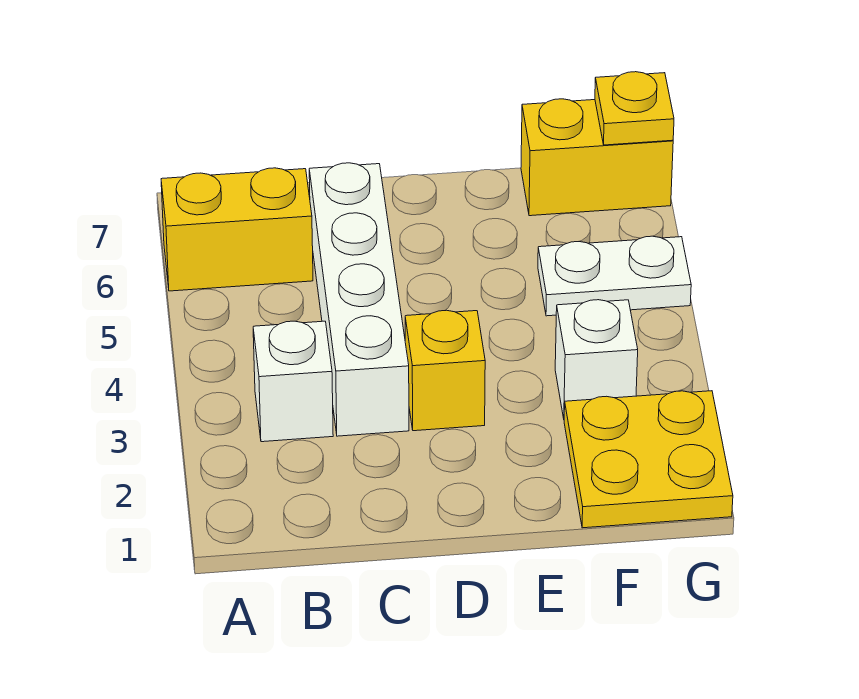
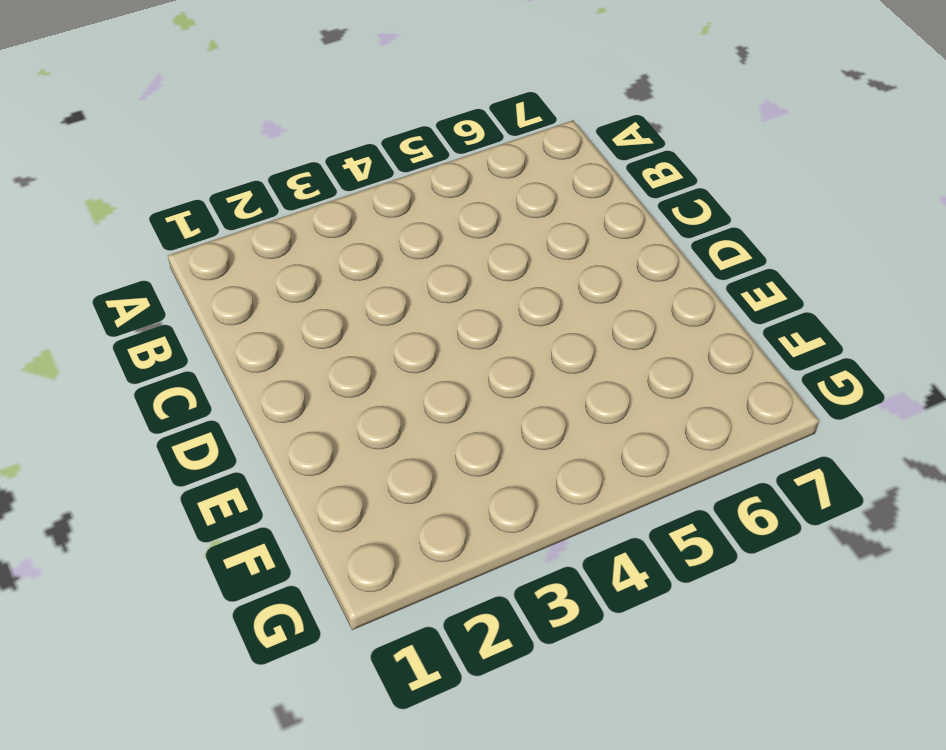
none -> yellow brick A6:B6 level 1
none -> white brick B3 level 1

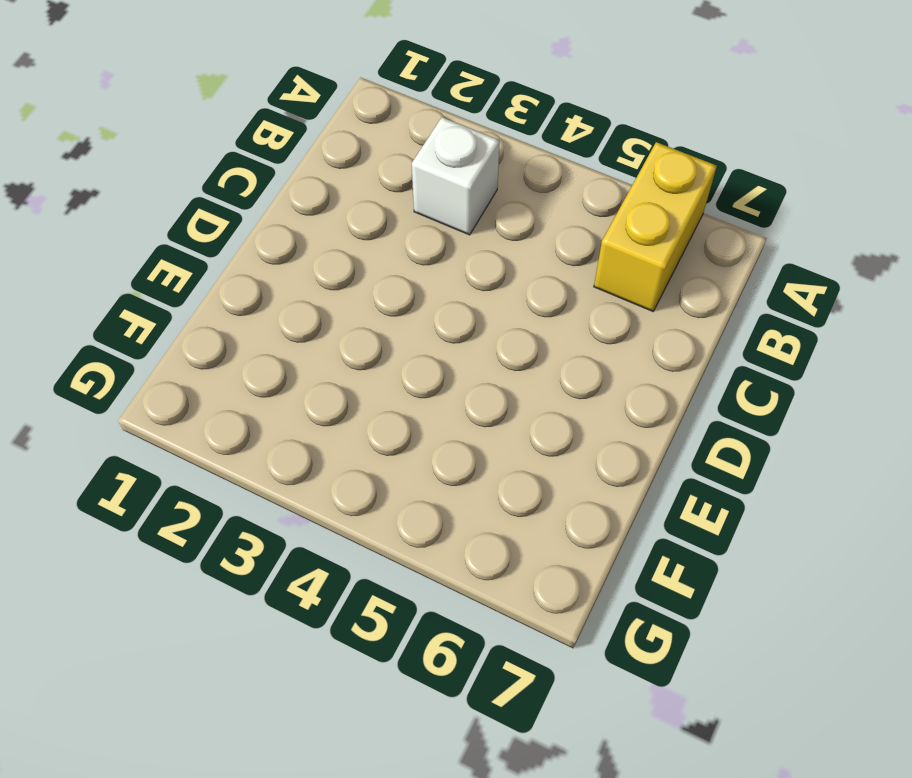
none -> white brick C3:C6 level 1
none -> yellow brick D3 level 1

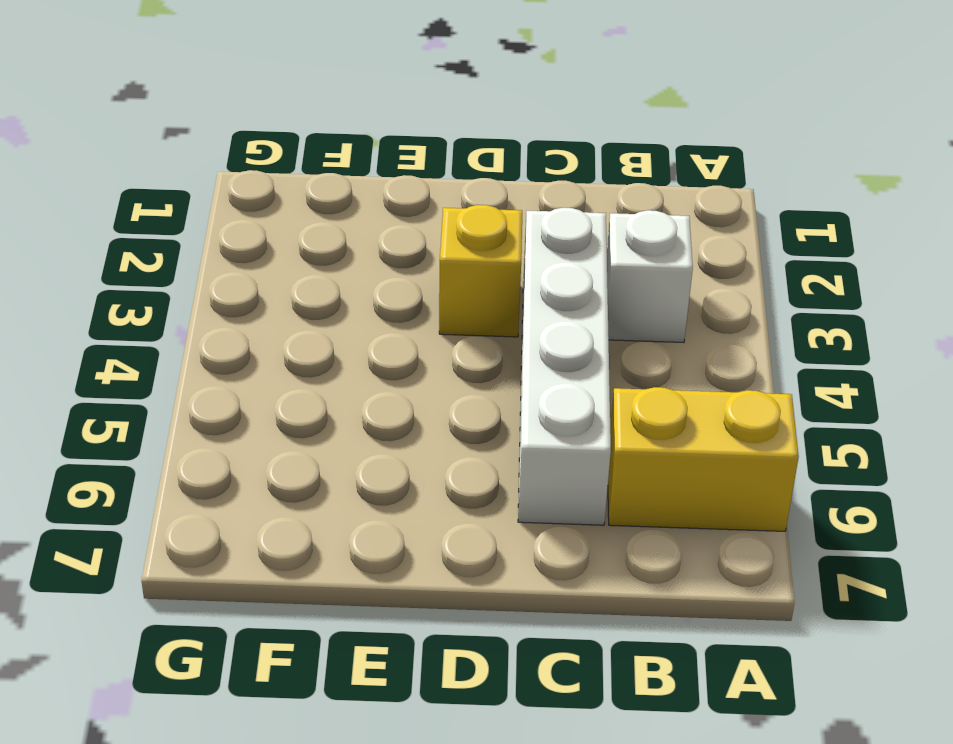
none -> yellow plate F1:G2 level 1
none -> white brick F3 level 1

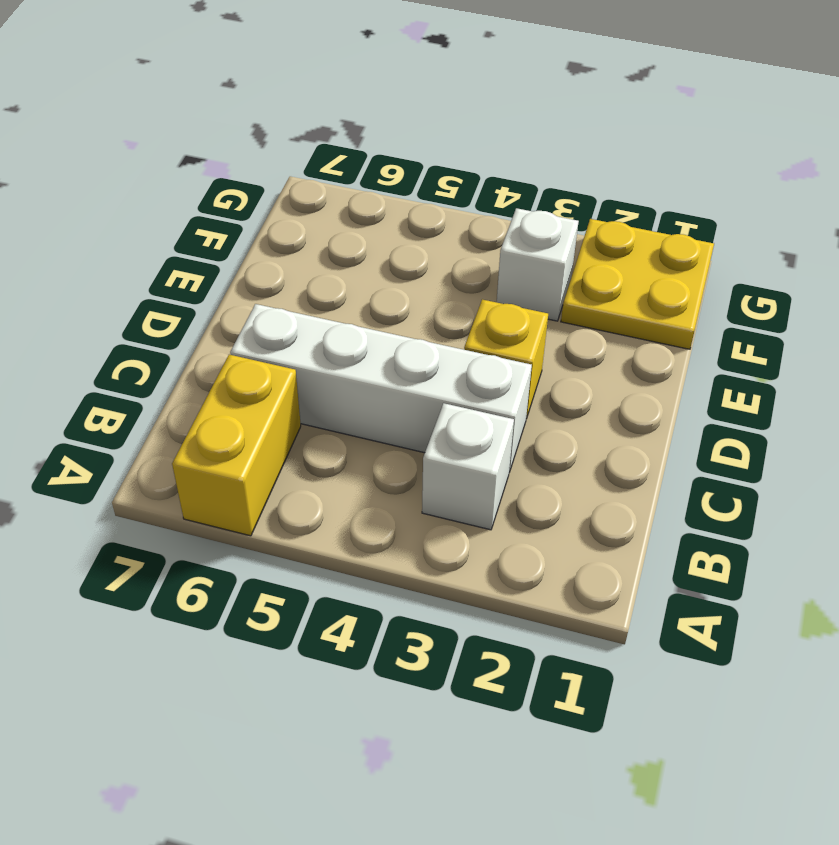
none -> white plate F5:G5 level 1
none -> yellow brick F7:G7 level 1

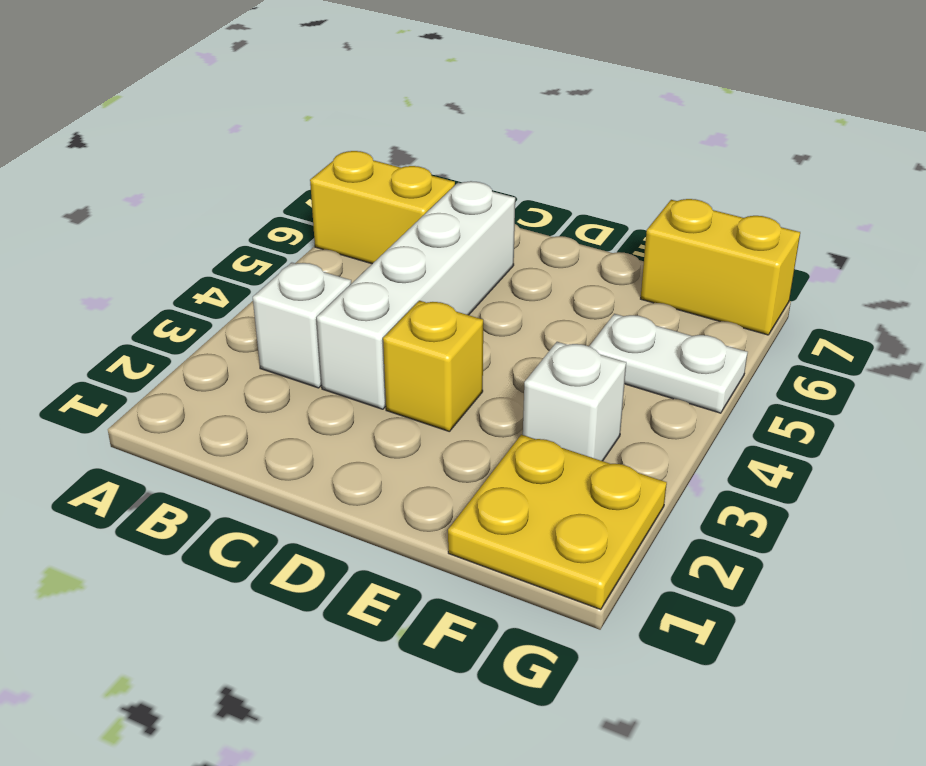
none -> yellow plate G7 level 2

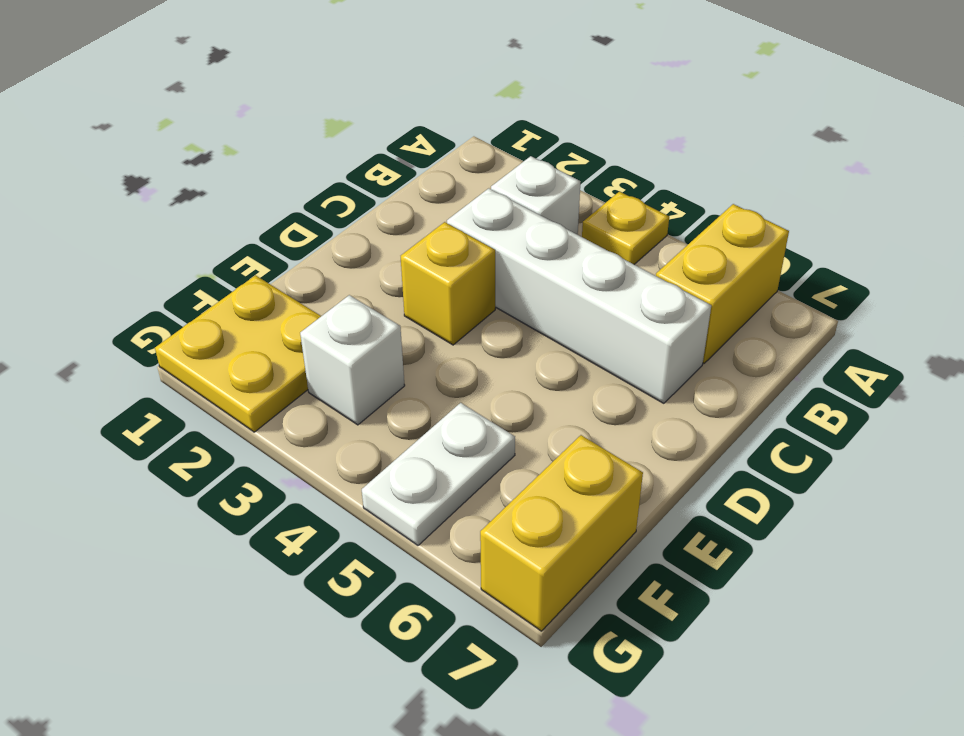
yellow plate A4 level 1 -> yellow plate G7 level 2

